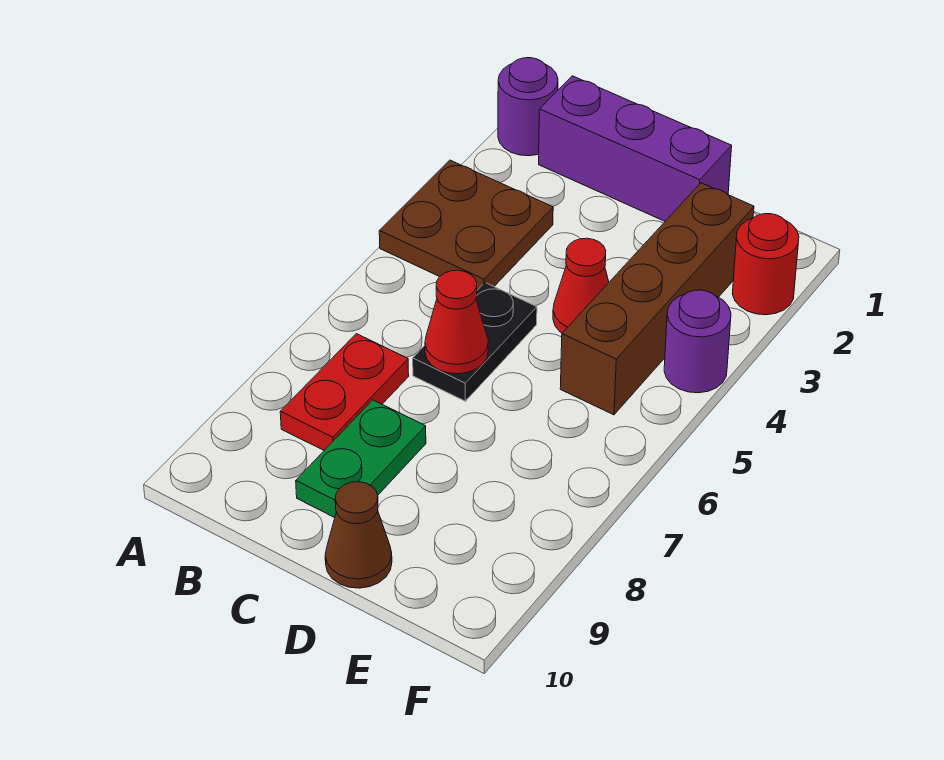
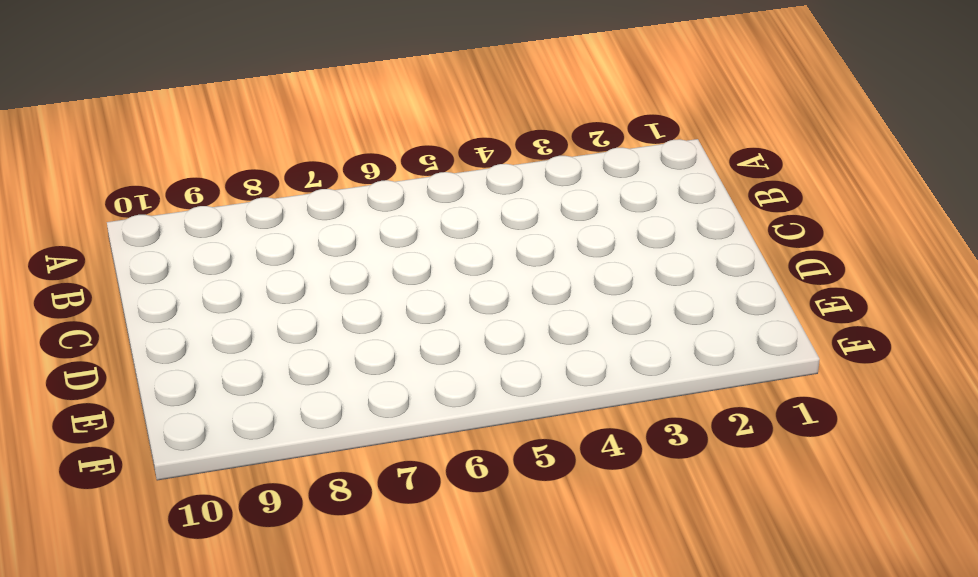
none -> purple round brick A1 level 1
none -> brown plate A3:B4 level 1
none -> purple brick B1:D1 level 1

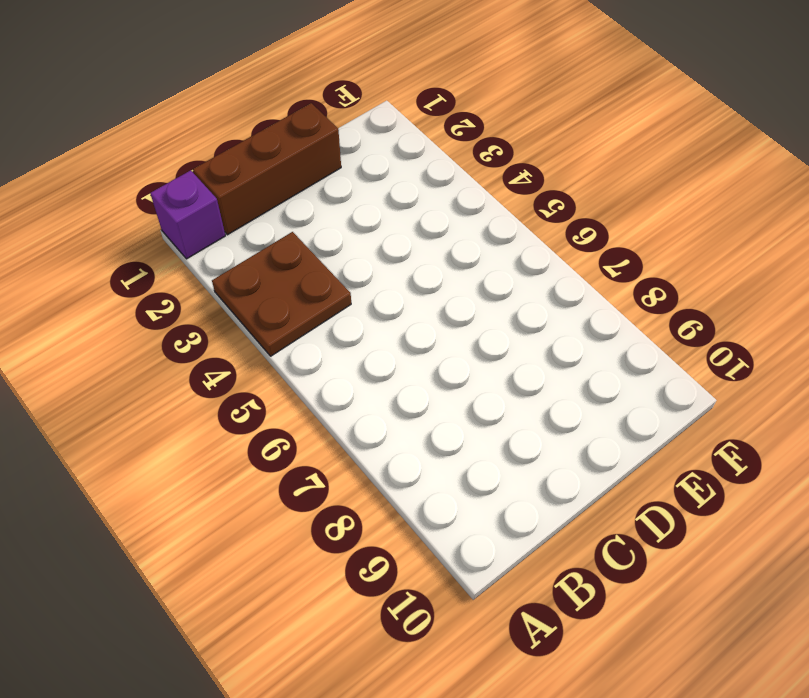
purple brick A1 level 1 -> purple round brick A1 level 1
brown brick B1:D1 level 1 -> purple brick B1:D1 level 1
none -> red plate B7:B8 level 1
none -> black plate C5:C6 level 1
none -> green plate C8:C9 level 1

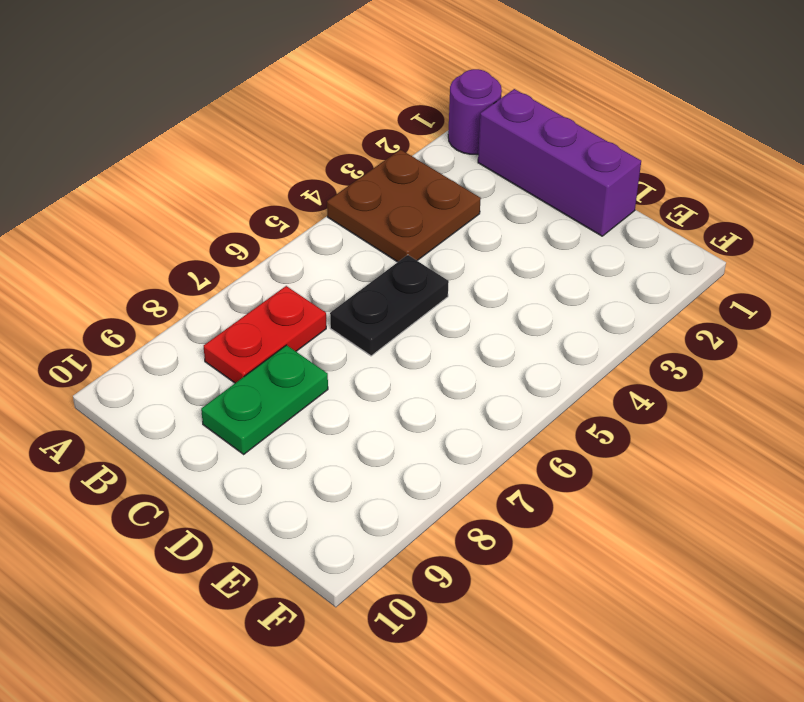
none -> red cone D4 level 1
none -> brown cone D10 level 1
none -> brown brick E2:E5 level 1

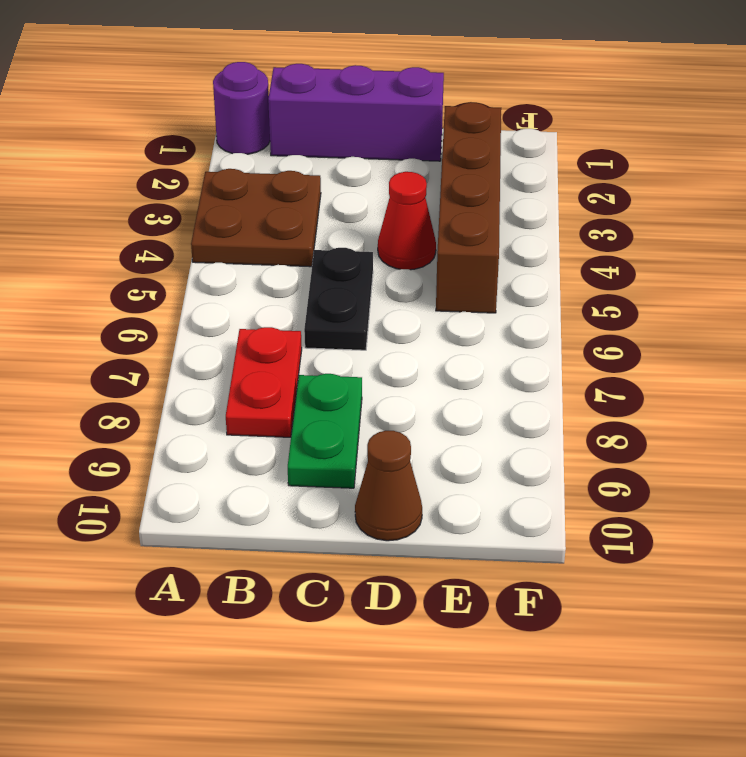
none -> red round brick F2 level 1
none -> purple round brick F4 level 1
none -> red cone C6 level 2

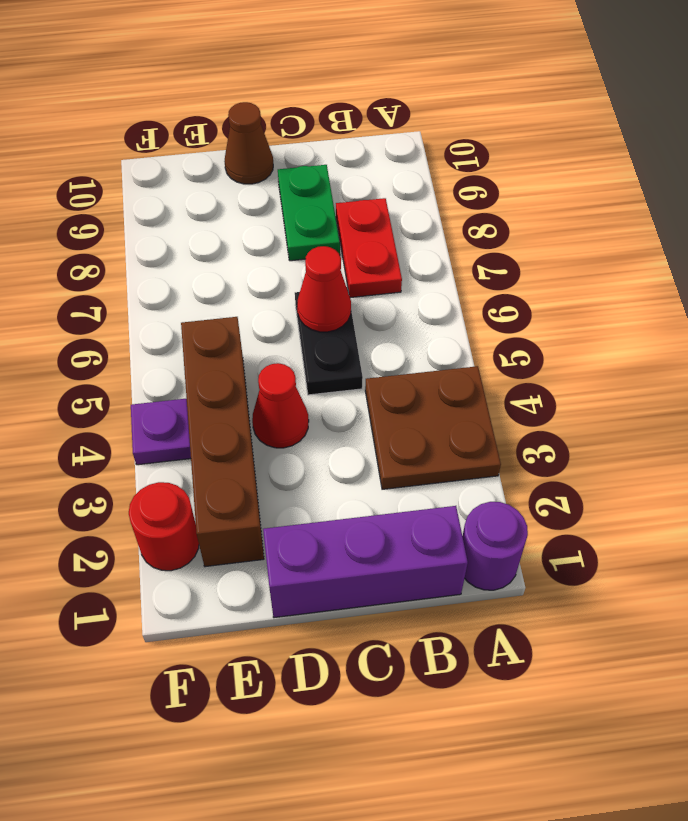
purple plate F4 level 1 -> purple round brick F4 level 1

